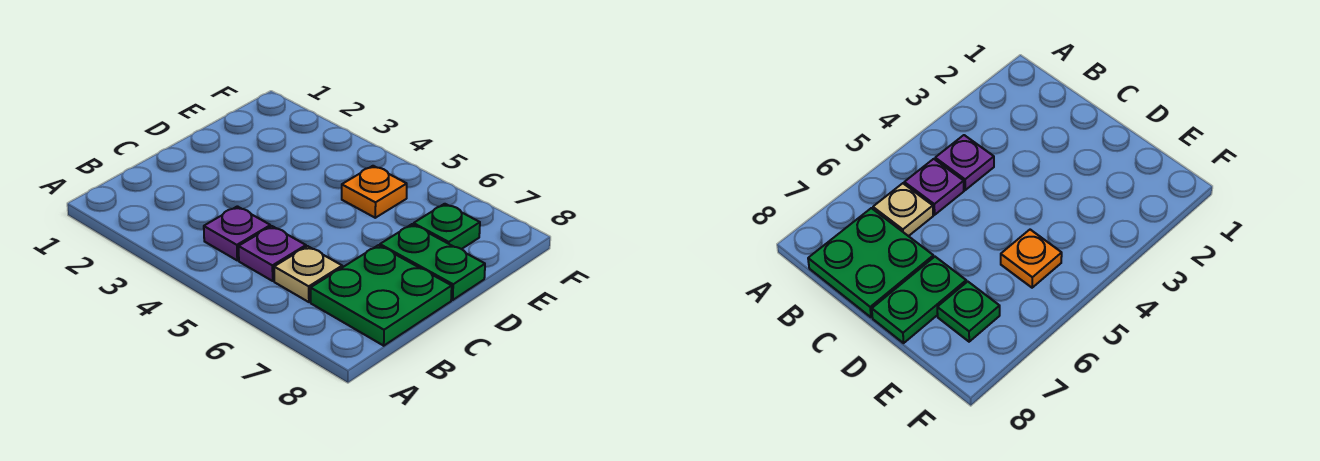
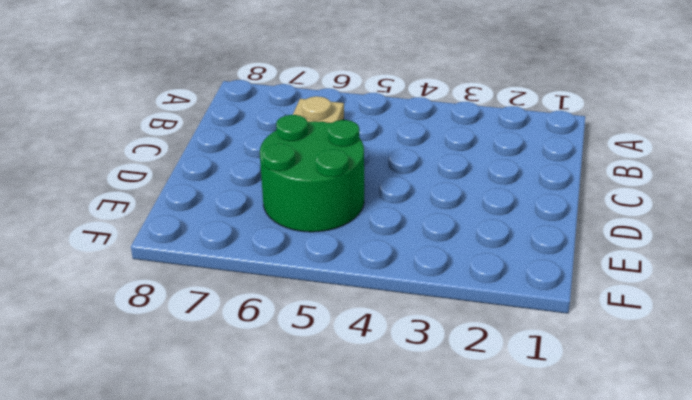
green round brick D5:E6 level 1 -> orange plate E5 level 1
none -> purple plate B4 level 1
none -> purple plate B5 level 1

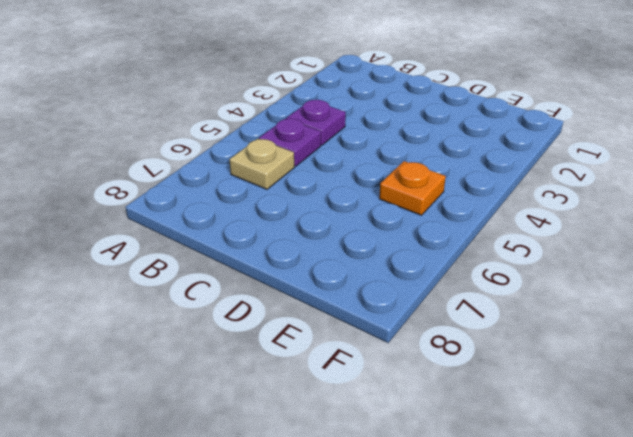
none -> green plate B7:C8 level 1
none -> green plate D7:D8 level 1

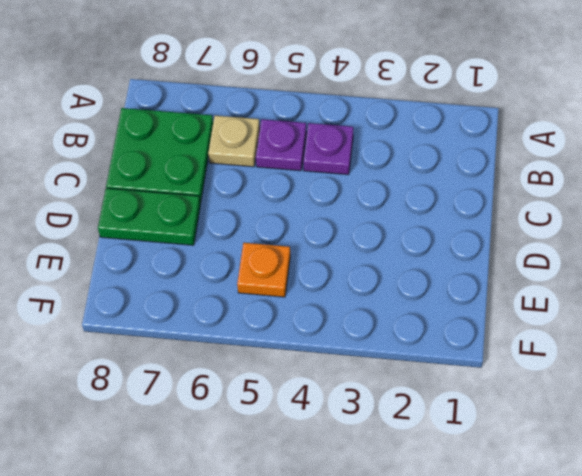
none -> green plate E7 level 1

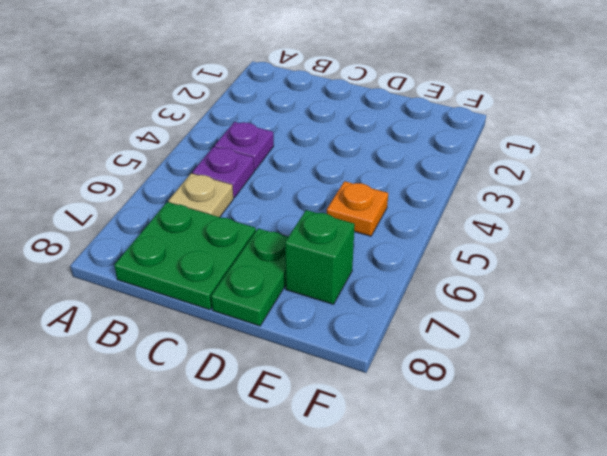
green brick E7 level 1 -> green plate E7 level 1

